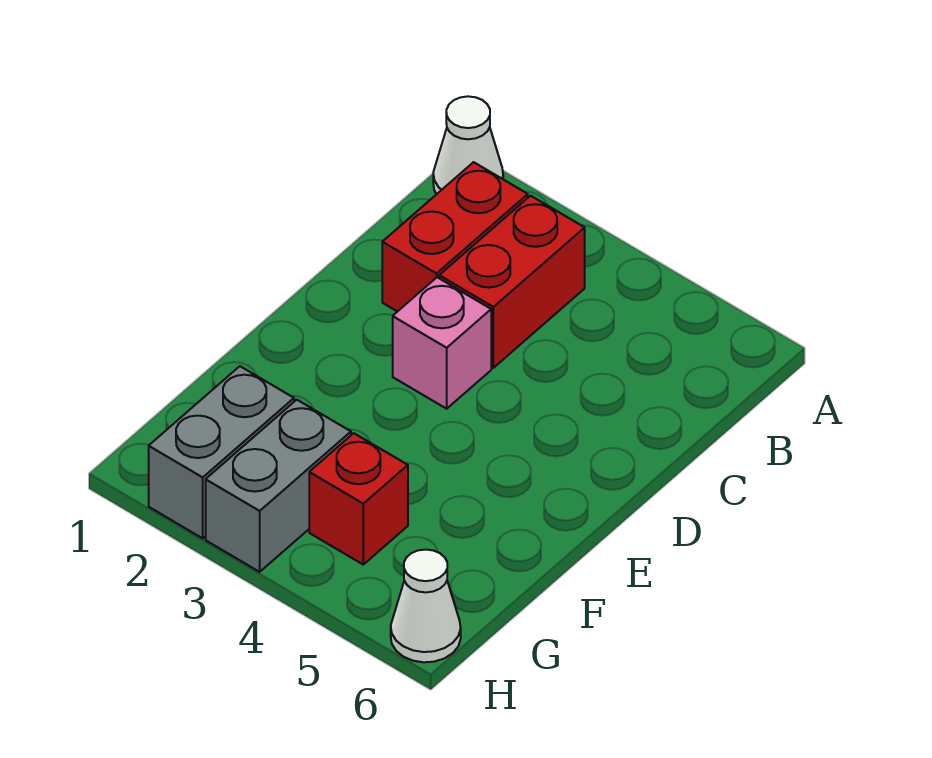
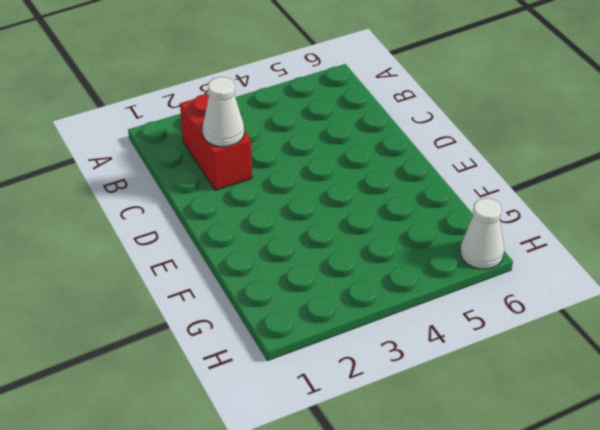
white cone C2 level 2 -> white cone A1 level 1
none -> red brick B3:C3 level 1
none -> pink brick D3 level 1

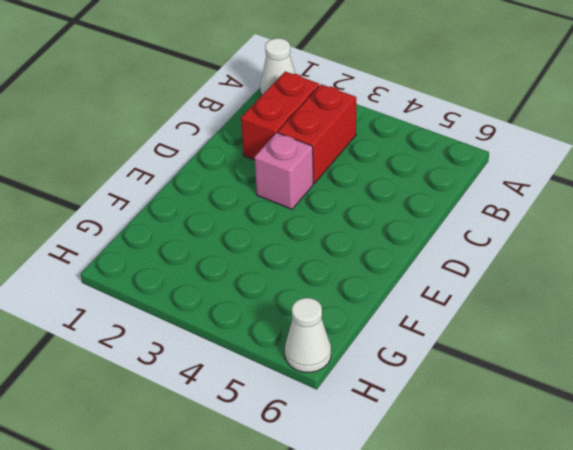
none -> grey brick G2:H2 level 1
none -> grey brick G3:H3 level 1

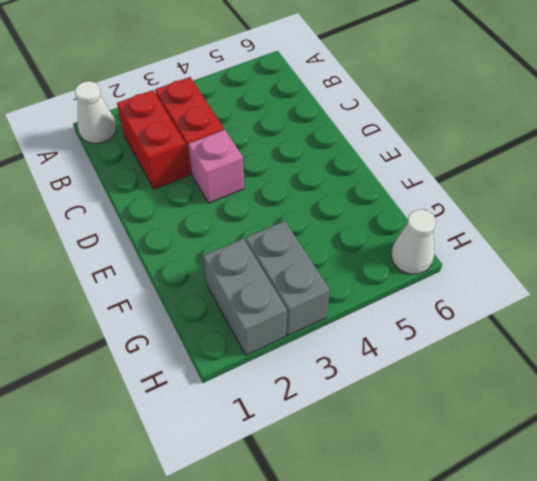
none -> red brick G4 level 1

